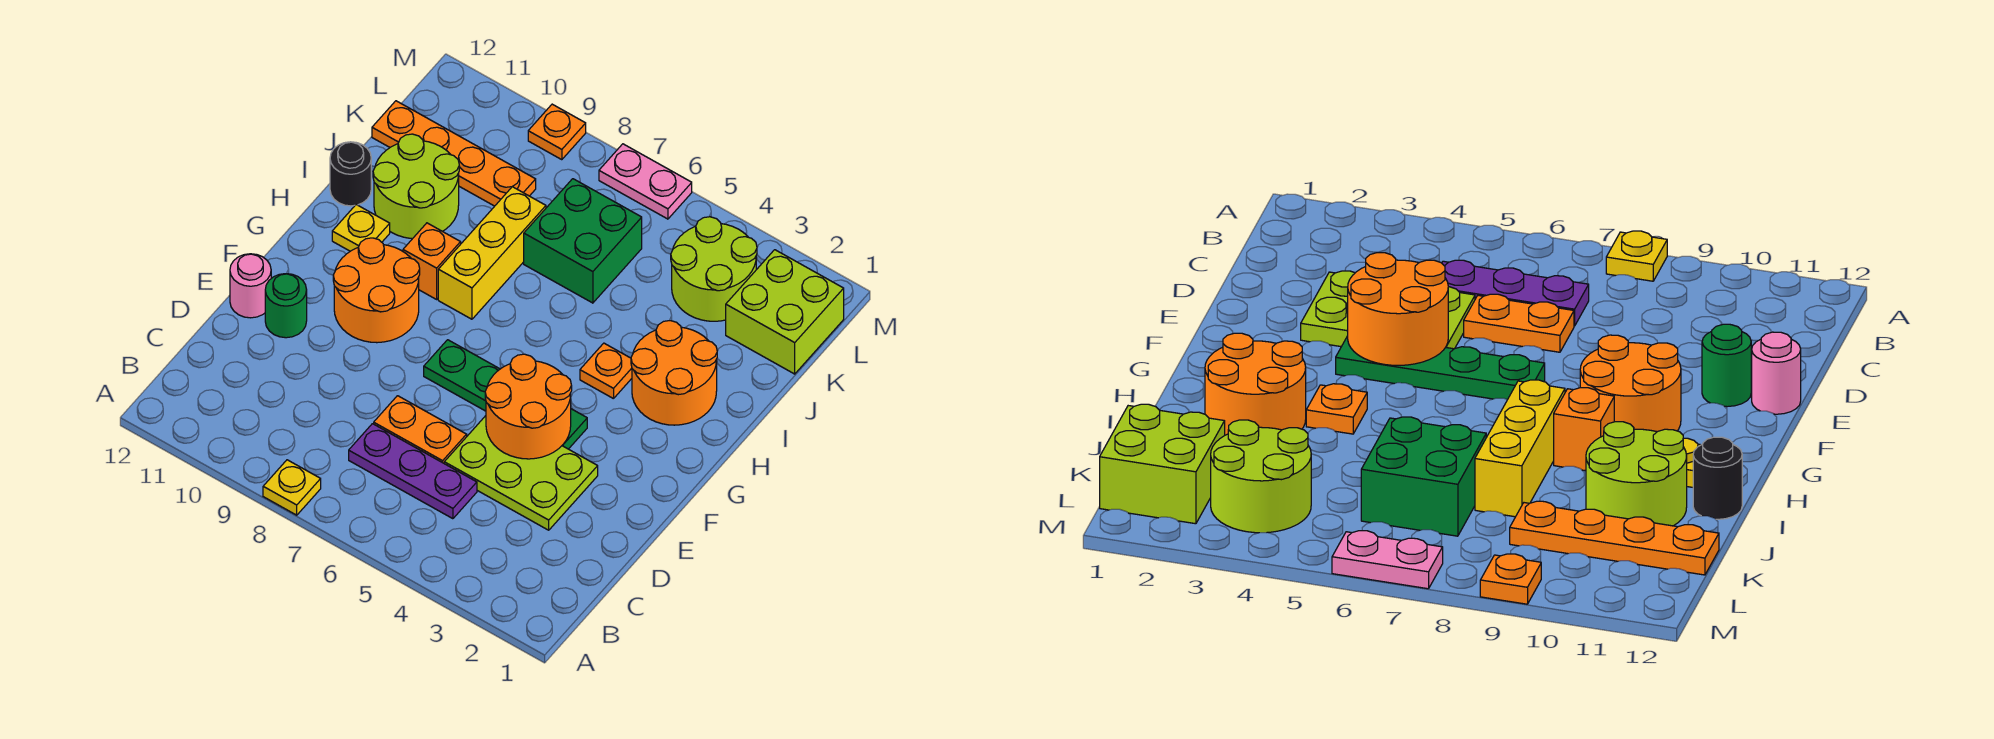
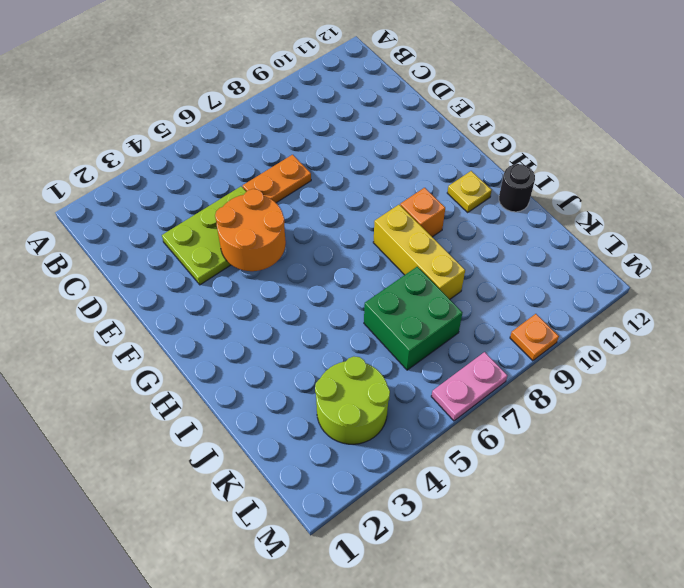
none -> yellow plate A8 level 1
none -> purple plate C5:C7 level 1
none -> green round brick E11 level 1

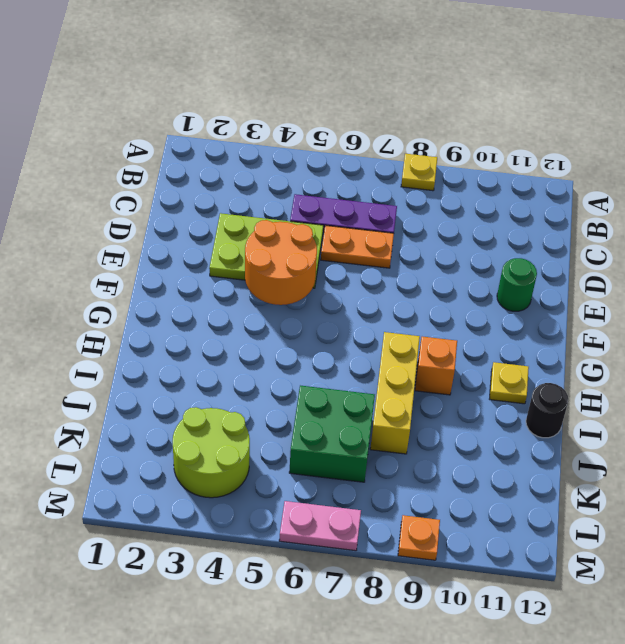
none -> pink round brick E12 level 1
none -> green plate F4:F7 level 1
none -> orange round brick F9:G10 level 1

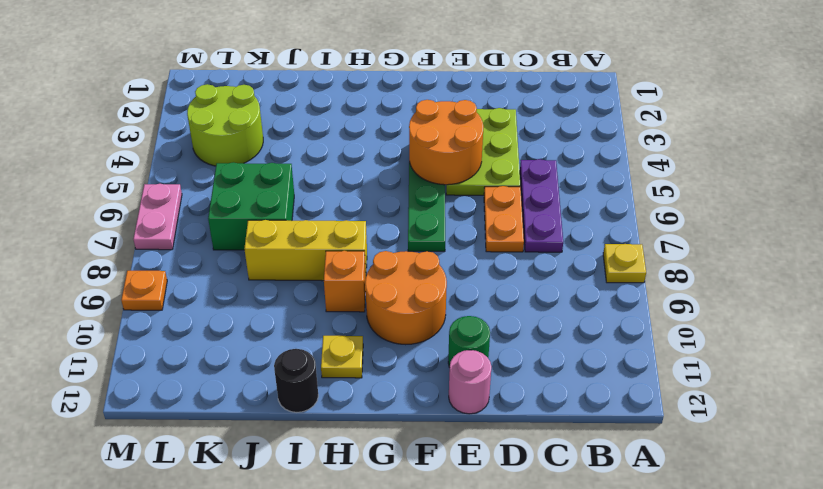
none -> orange round brick H2:I3 level 1
none -> orange plate H4 level 1
none -> lime round brick I10:J11 level 1

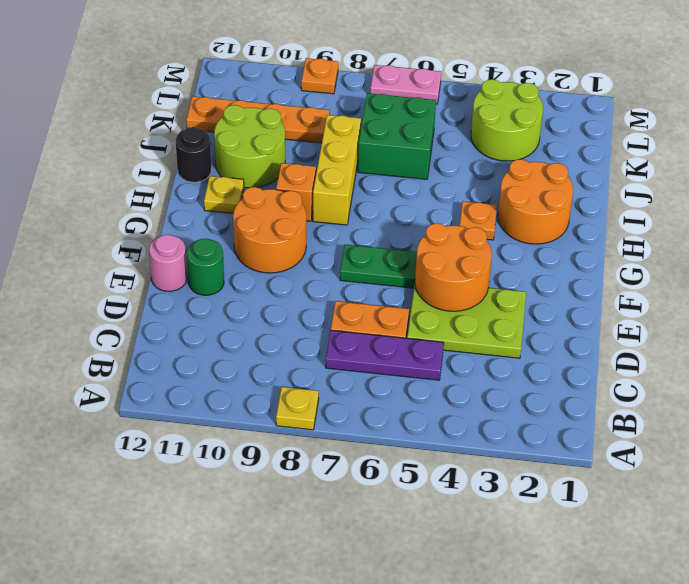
none -> lime brick K1:L2 level 1

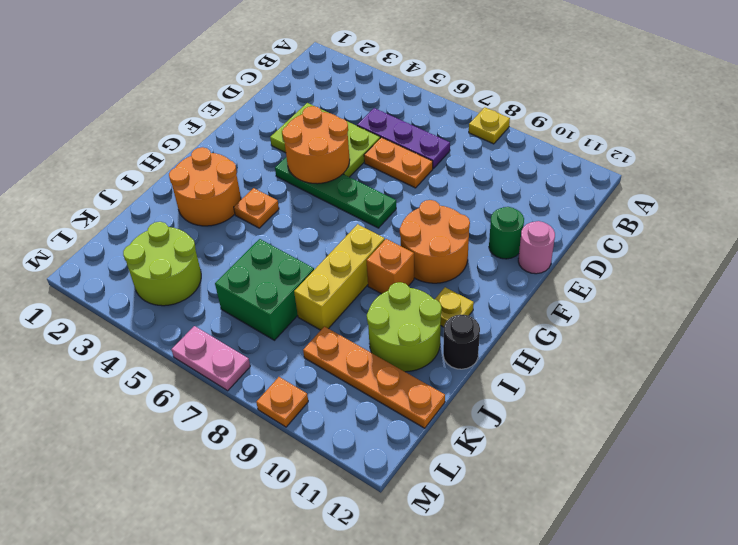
none -> lime brick K1:L2 level 1

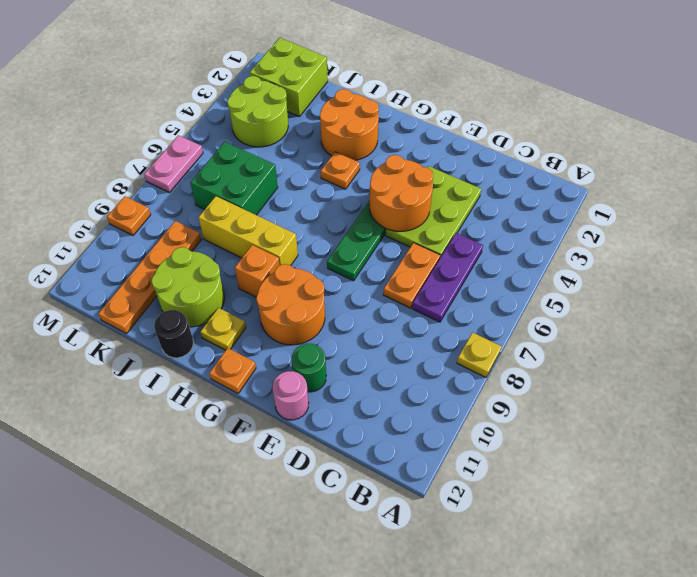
orange plate G12 level 1 -> none

